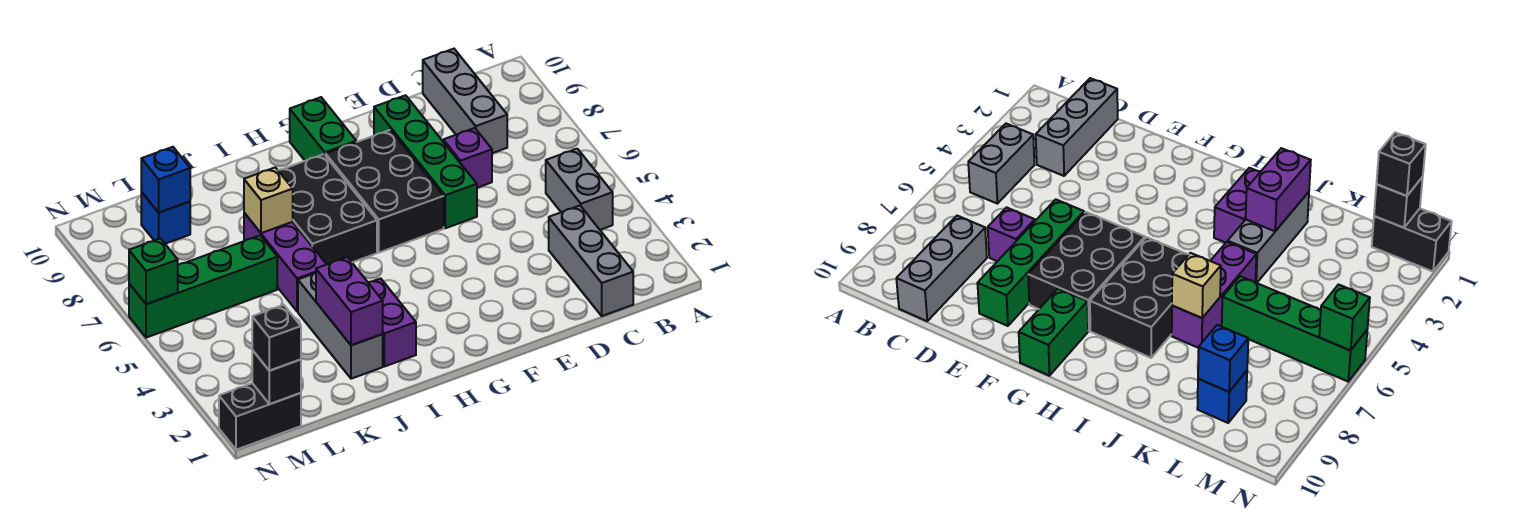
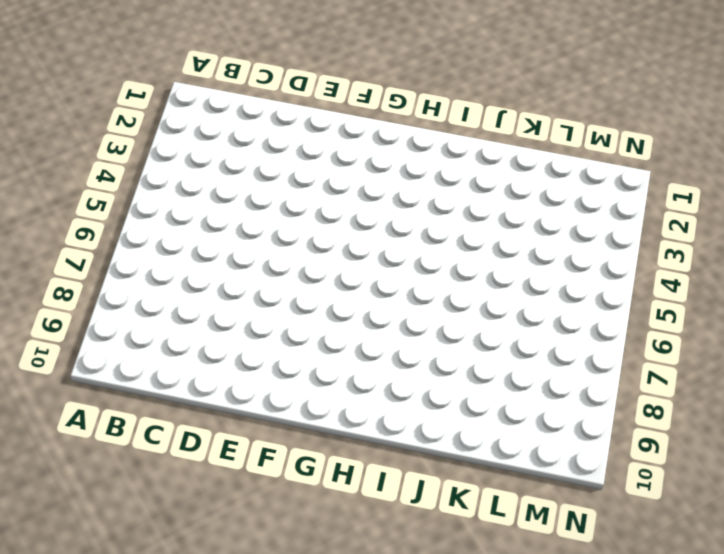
none -> grey brick B4:B5 level 1
none -> grey brick C1:C3 level 1
none -> grey brick C8:C10 level 1

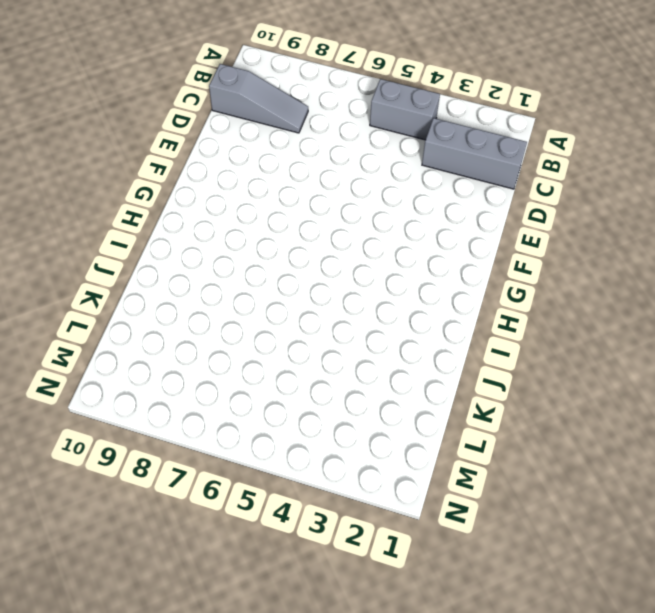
grey slope C8:C10 level 1 top 10 -> grey brick C8:C10 level 1
none -> purple brick D7 level 1
none -> green brick E6:E9 level 1
none -> black brick F6:G8 level 1

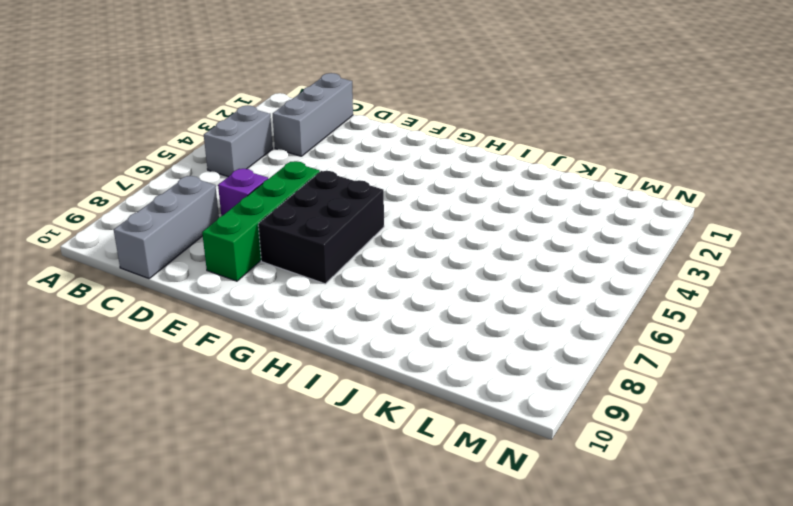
none -> green brick G9:G10 level 1
none -> black brick H6:I8 level 1
none -> purple brick I2:I3 level 1

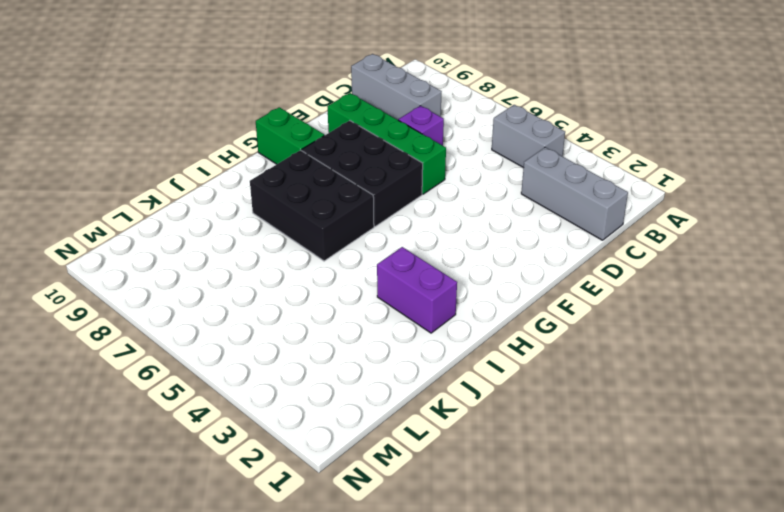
none -> grey brick J2:J4 level 1
none -> purple brick J5:J7 level 1
none -> green brick K6:N6 level 1

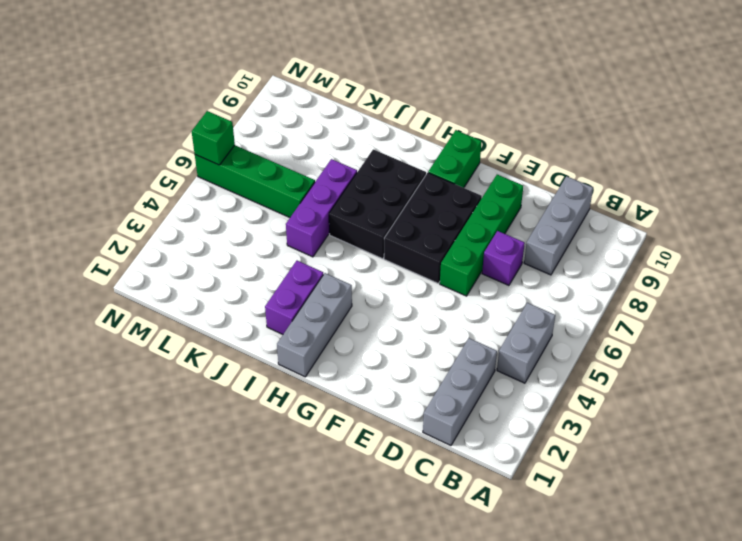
grey brick H1:H3 level 1 -> grey brick J2:J4 level 1
none -> blue brick L9 level 1
none -> black brick M1:N1 level 1
none -> purple brick J2:J3 level 2

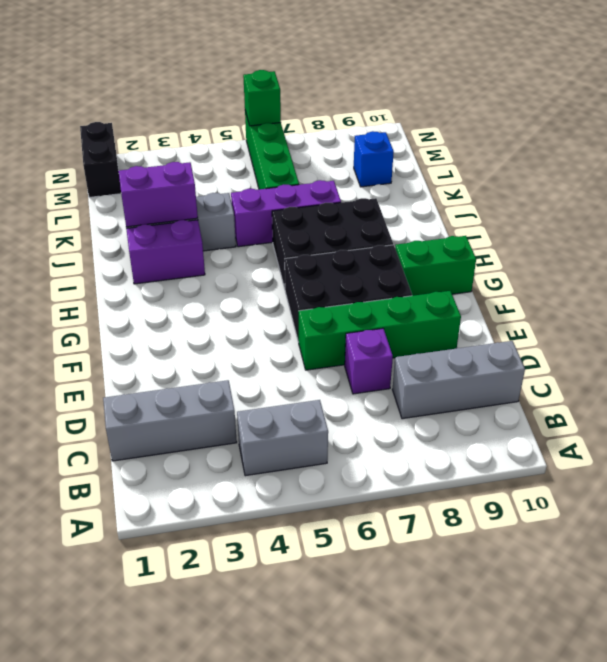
none -> tan brick J7 level 2
none -> blue brick L9 level 2
none -> black brick M1 level 2

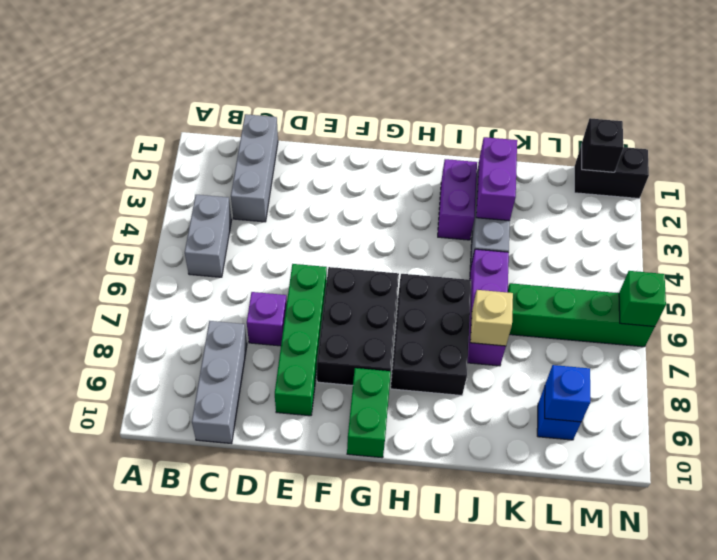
none -> black brick M1 level 3

